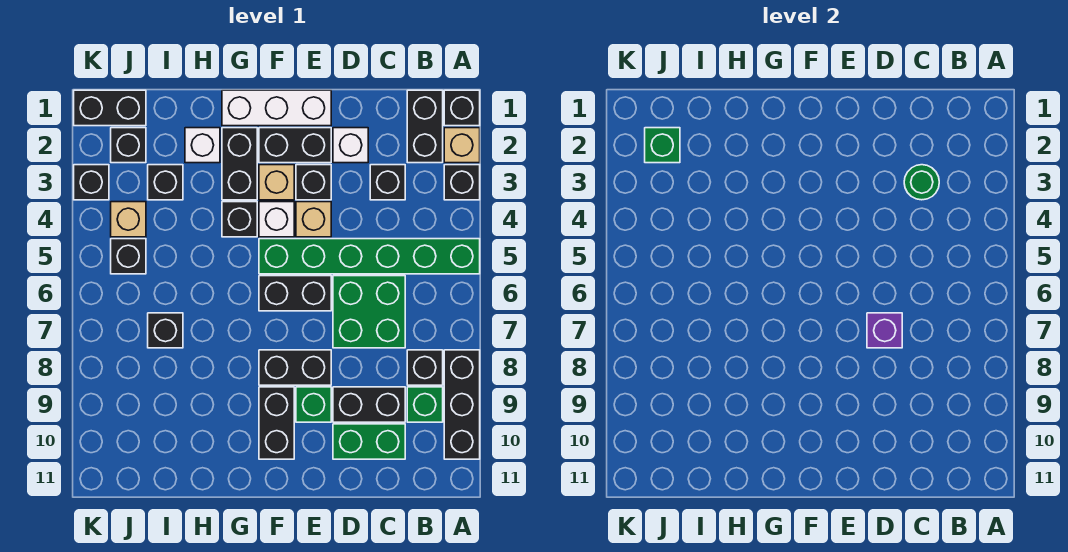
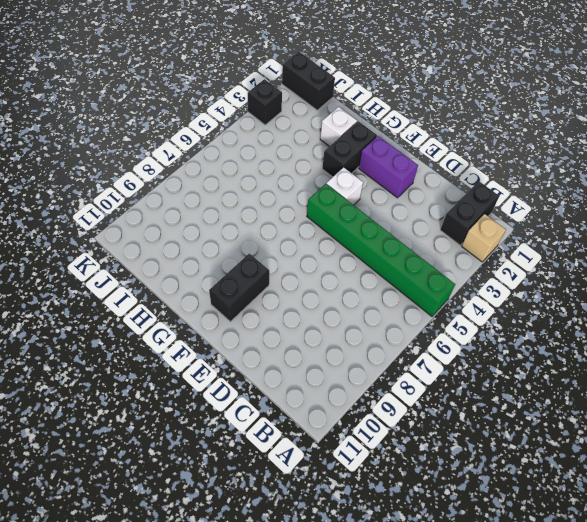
purple brick E2:F2 level 1 -> black brick E2:F2 level 1
none -> black brick A1 level 1
none -> black brick A3 level 1
none -> black brick A8:A10 level 1
none -> black brick B8 level 1

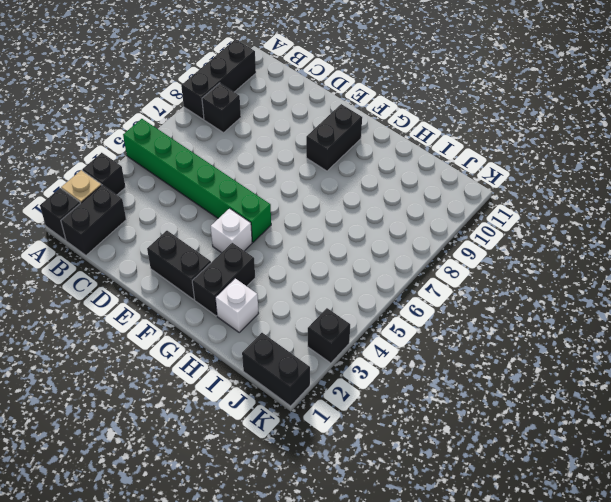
none -> green brick B9 level 1
none -> black brick C3 level 1
none -> green brick C6:D7 level 1
none -> black brick C9:D9 level 1

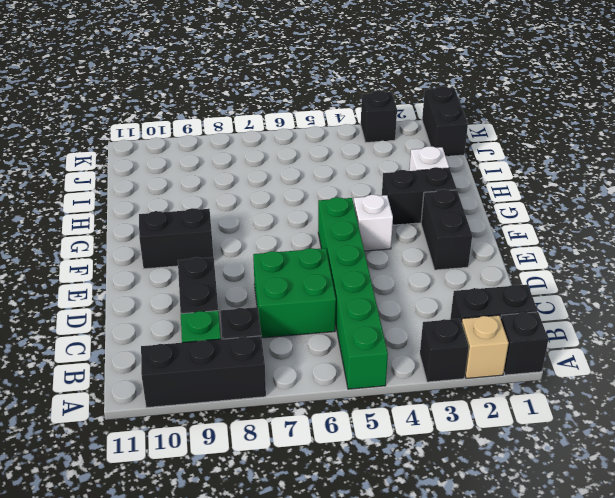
none -> black brick C3 level 1
none -> green brick C10:D10 level 1
none -> white brick D2 level 1
none -> white brick E1:G1 level 1

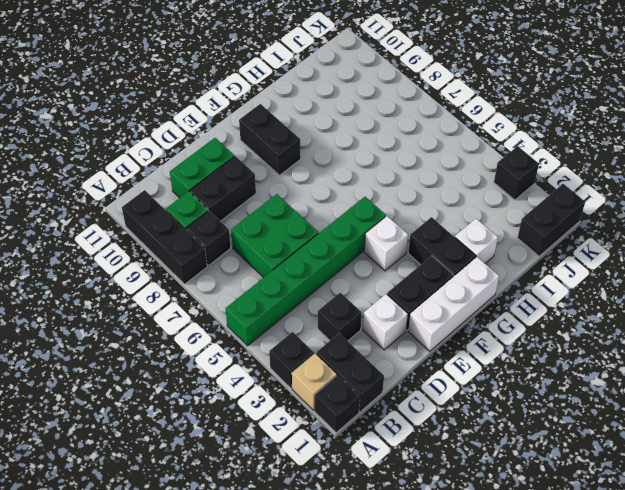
none -> black brick E3 level 1
none -> tan brick E4 level 1
none -> black brick E6:F6 level 1
none -> black brick E8:F8 level 1

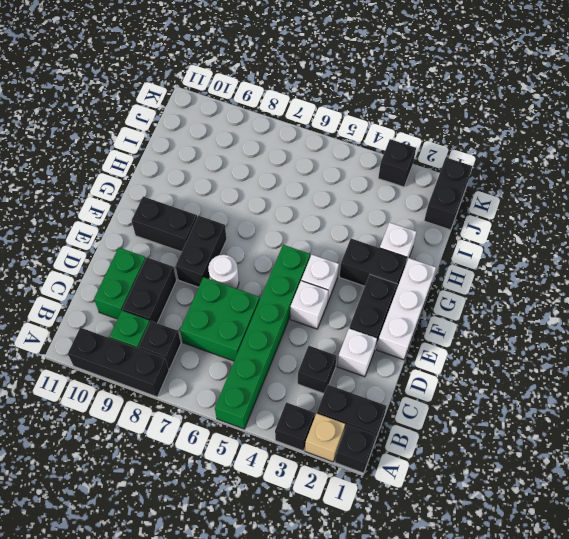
white brick E4 level 1 -> tan brick E4 level 1
white round brick E7 level 1 -> none
none -> black brick E3 level 1
none -> black brick E6:F6 level 1
none -> green brick E9 level 1
none -> tan brick F3 level 1

